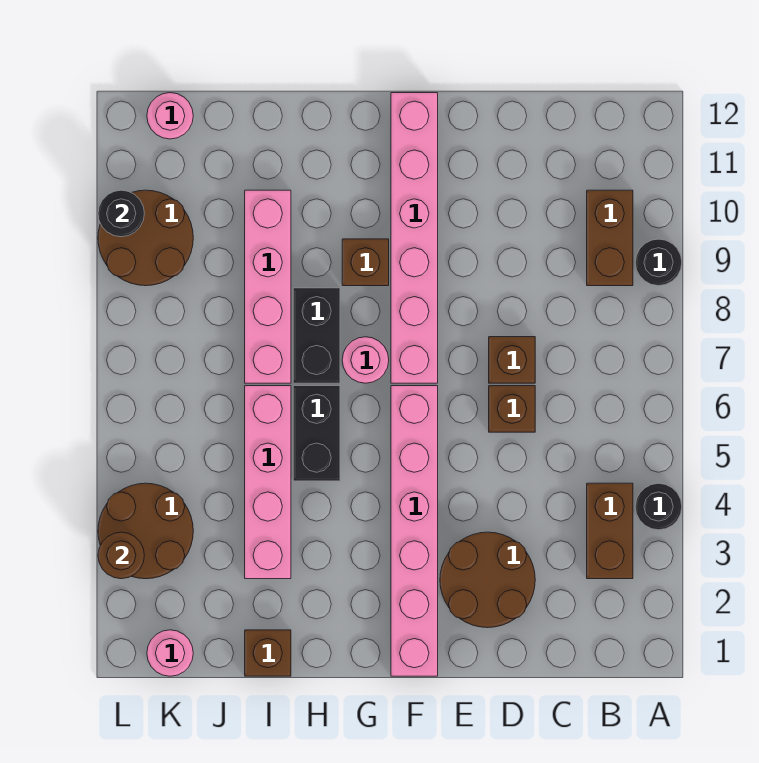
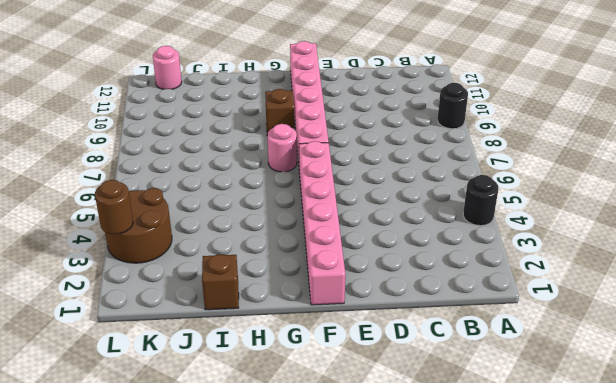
none -> brown brick B3:B4 level 1
none -> brown brick B9:B10 level 1
none -> brown round brick D2:E3 level 1

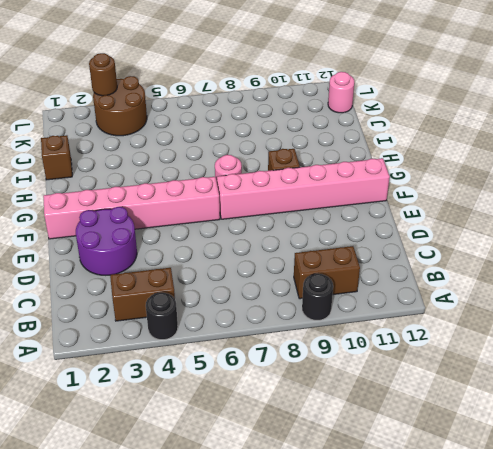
purple round brick D2:E3 level 1 -> brown round brick D2:E3 level 1
none -> brown brick D6 level 1
none -> brown brick D7 level 1
none -> black brick H5:H6 level 1

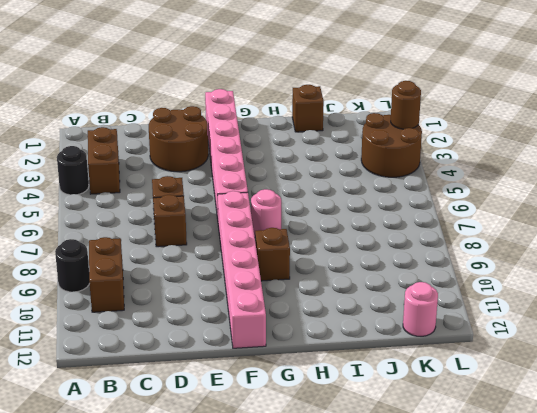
none -> black brick H5:H6 level 1
none -> black brick H7:H8 level 1
none -> pink brick I3:I6 level 1

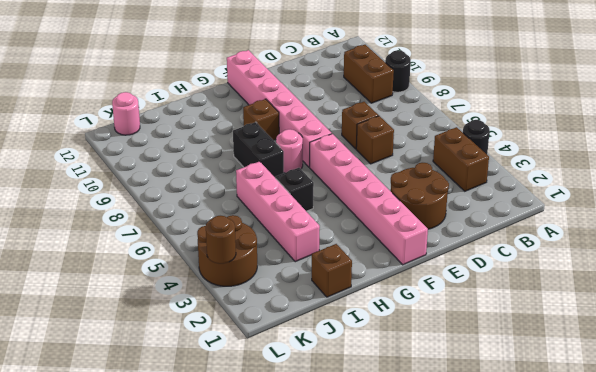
black brick H5 level 1 -> black brick H5:H6 level 1
none -> pink brick I7:I10 level 1
none -> pink round brick K1 level 1
none -> brown round brick K9:L10 level 1

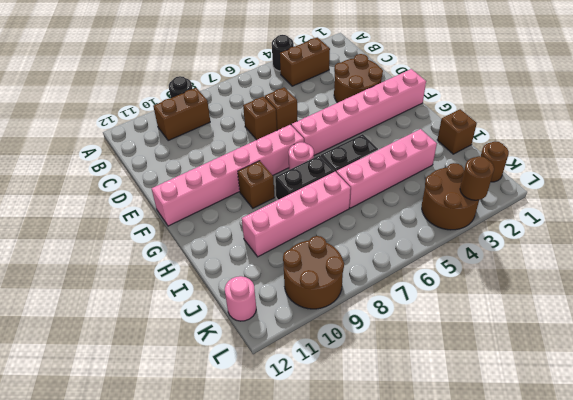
brown round brick K1 level 1 -> pink round brick K1 level 1
none -> black round brick L10 level 2

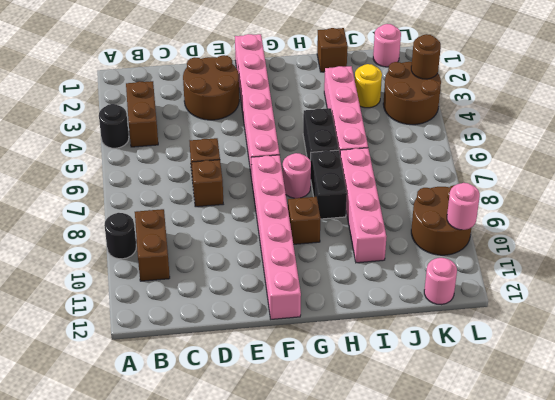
yellow round brick J3 level 1 -> none
pink round brick L10 level 2 -> black round brick L10 level 2

